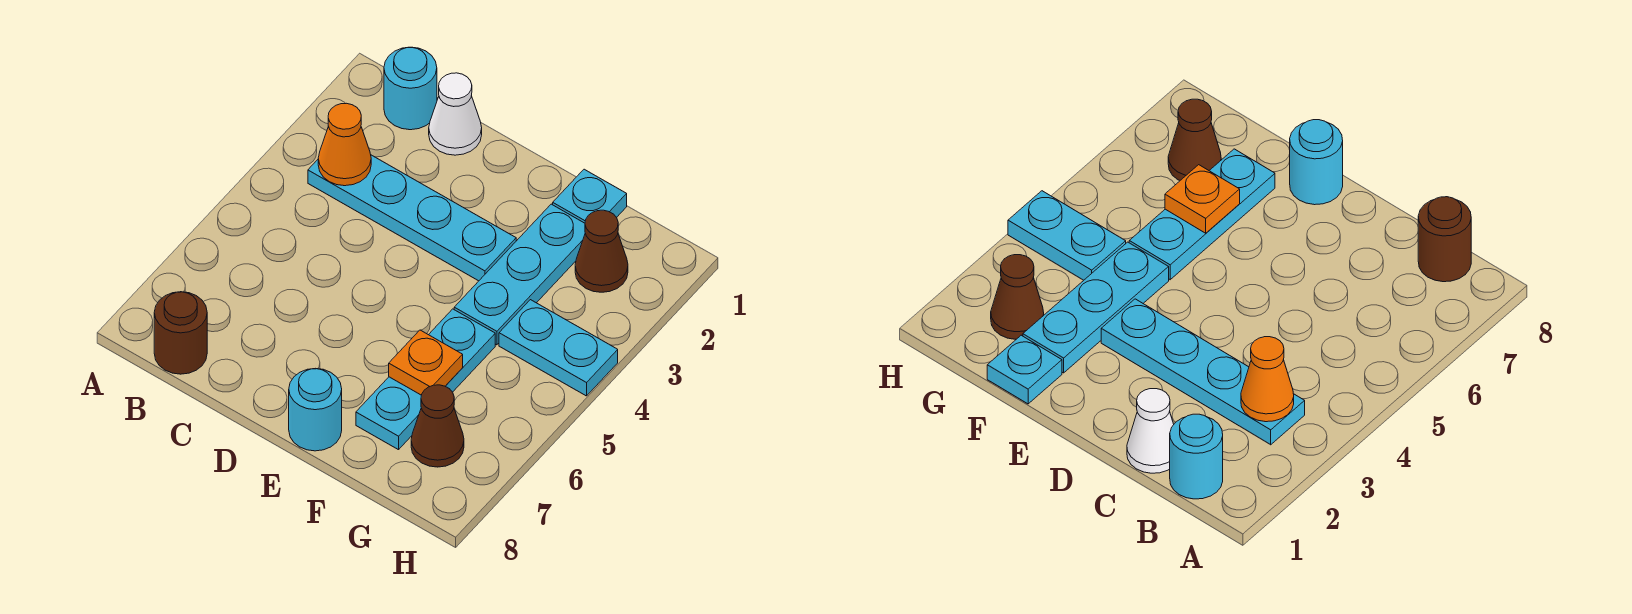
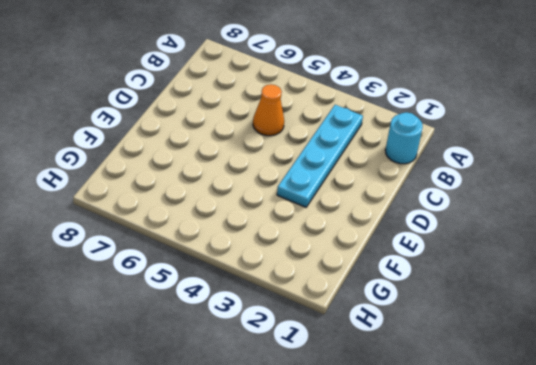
orange cone C5 level 1 -> orange cone B3 level 2
none -> brown round brick B8 level 1
none -> white cone C1 level 1
none -> cyan round brick E8 level 1

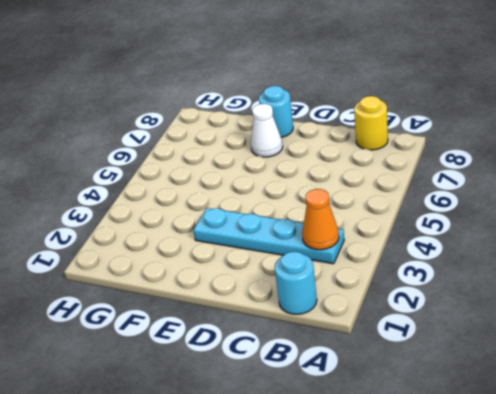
yellow round brick B8 level 1 -> brown round brick B8 level 1
white cone E7 level 1 -> white cone C1 level 1
none -> cyan plate F1 level 1
none -> cyan plate F2:F4 level 1
none -> cyan plate F5:F7 level 1

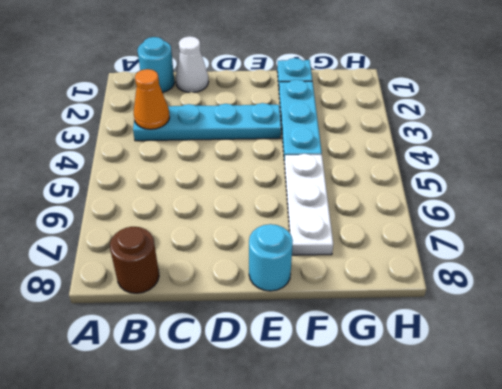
white plate F5:F7 level 1 -> cyan plate F5:F7 level 1
none -> brown cone G2 level 1
none -> cyan plate G4:H4 level 1
none -> brown cone G7 level 1

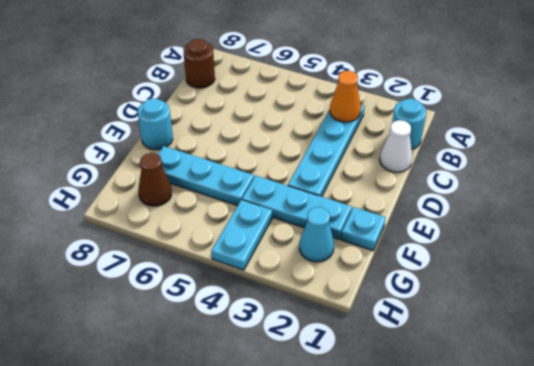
cyan cone G2 level 1 -> brown cone G2 level 1
none -> orange plate F6 level 2

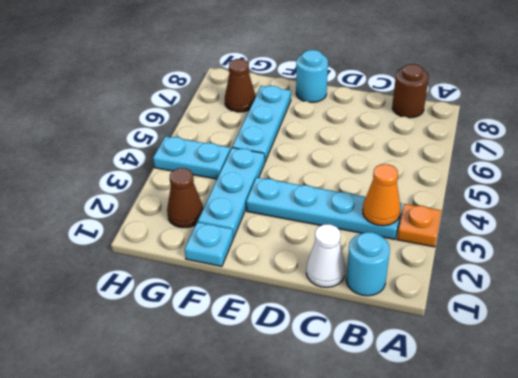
orange plate A3 level 1 -> orange plate F6 level 2

